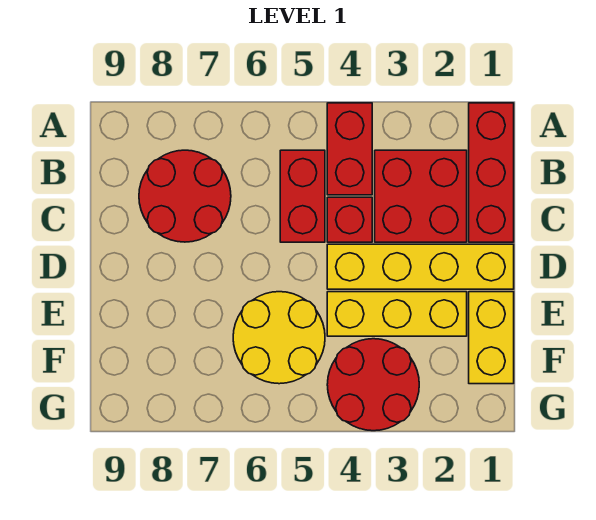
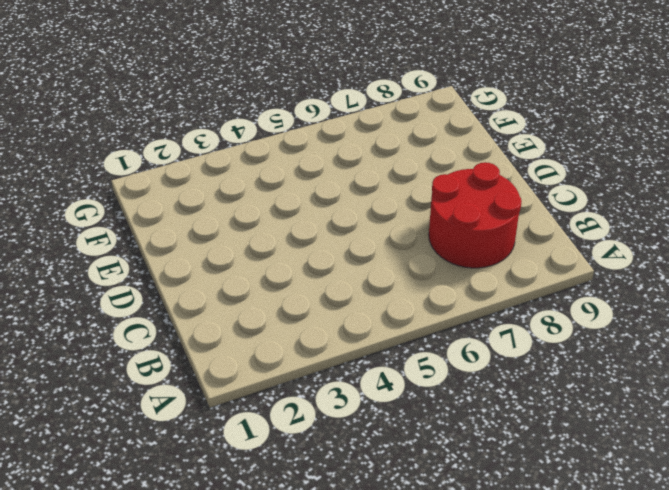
none -> red brick A1:C1 level 1
none -> red brick A4:B4 level 1

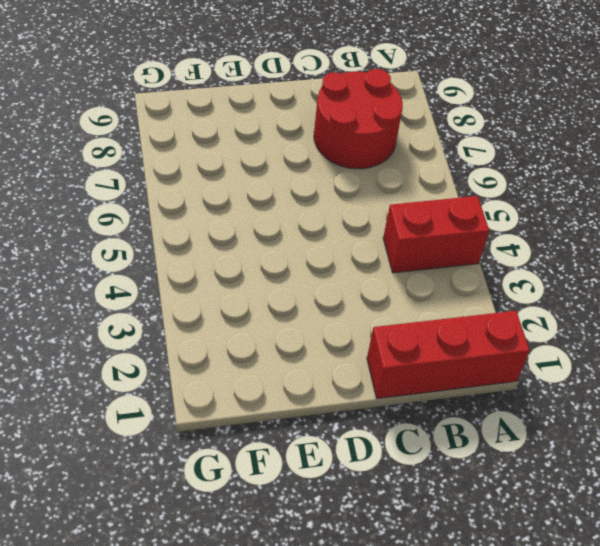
none -> red brick B2:C3 level 1
none -> red brick B5:C5 level 1

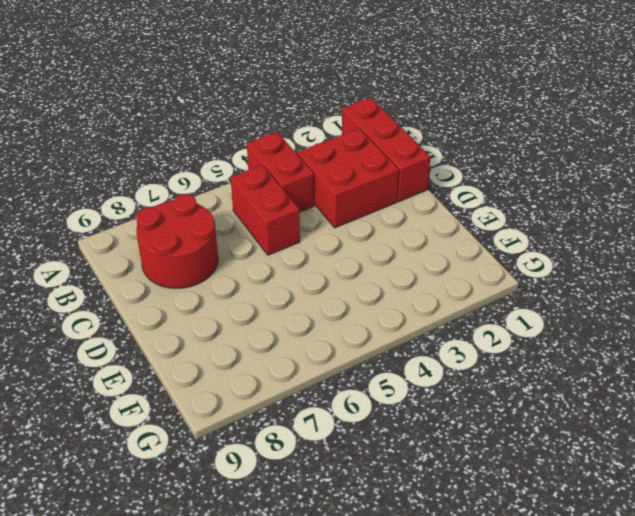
none -> red brick C4 level 1
none -> yellow brick D1:D4 level 1

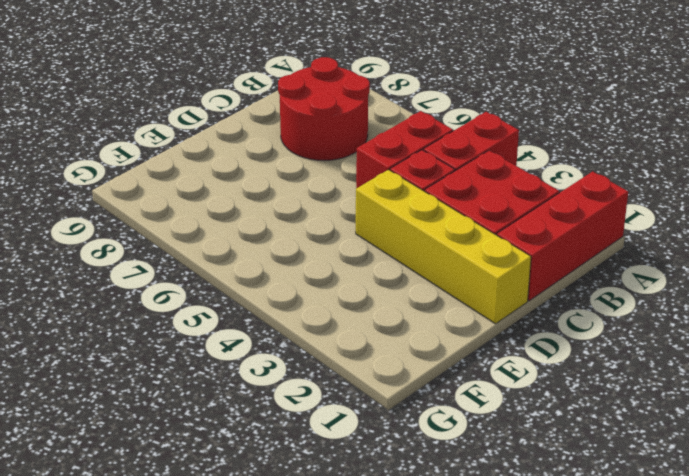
none -> yellow brick E1:F1 level 1
none -> yellow brick E2:E4 level 1

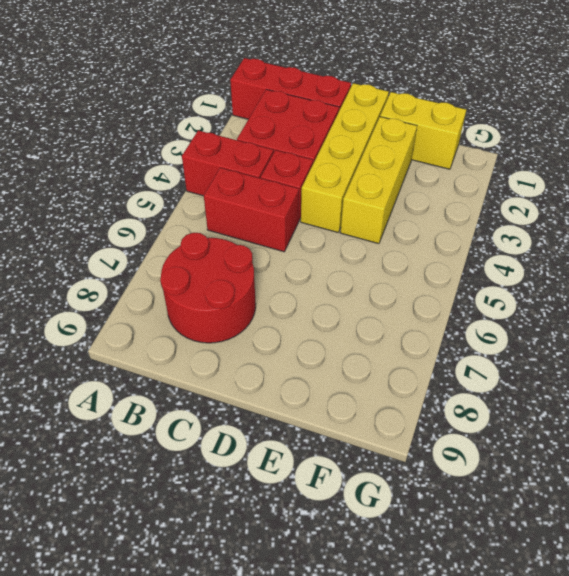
none -> yellow round brick E5:F6 level 1
none -> red round brick F3:G4 level 1

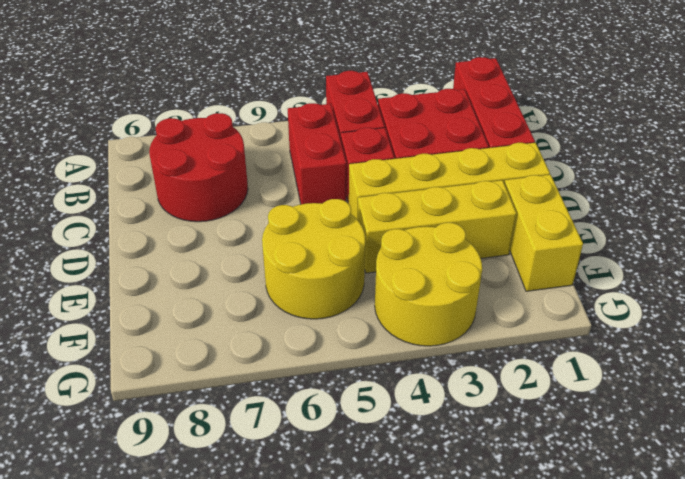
yellow round brick F3:G4 level 1 -> red round brick F3:G4 level 1

